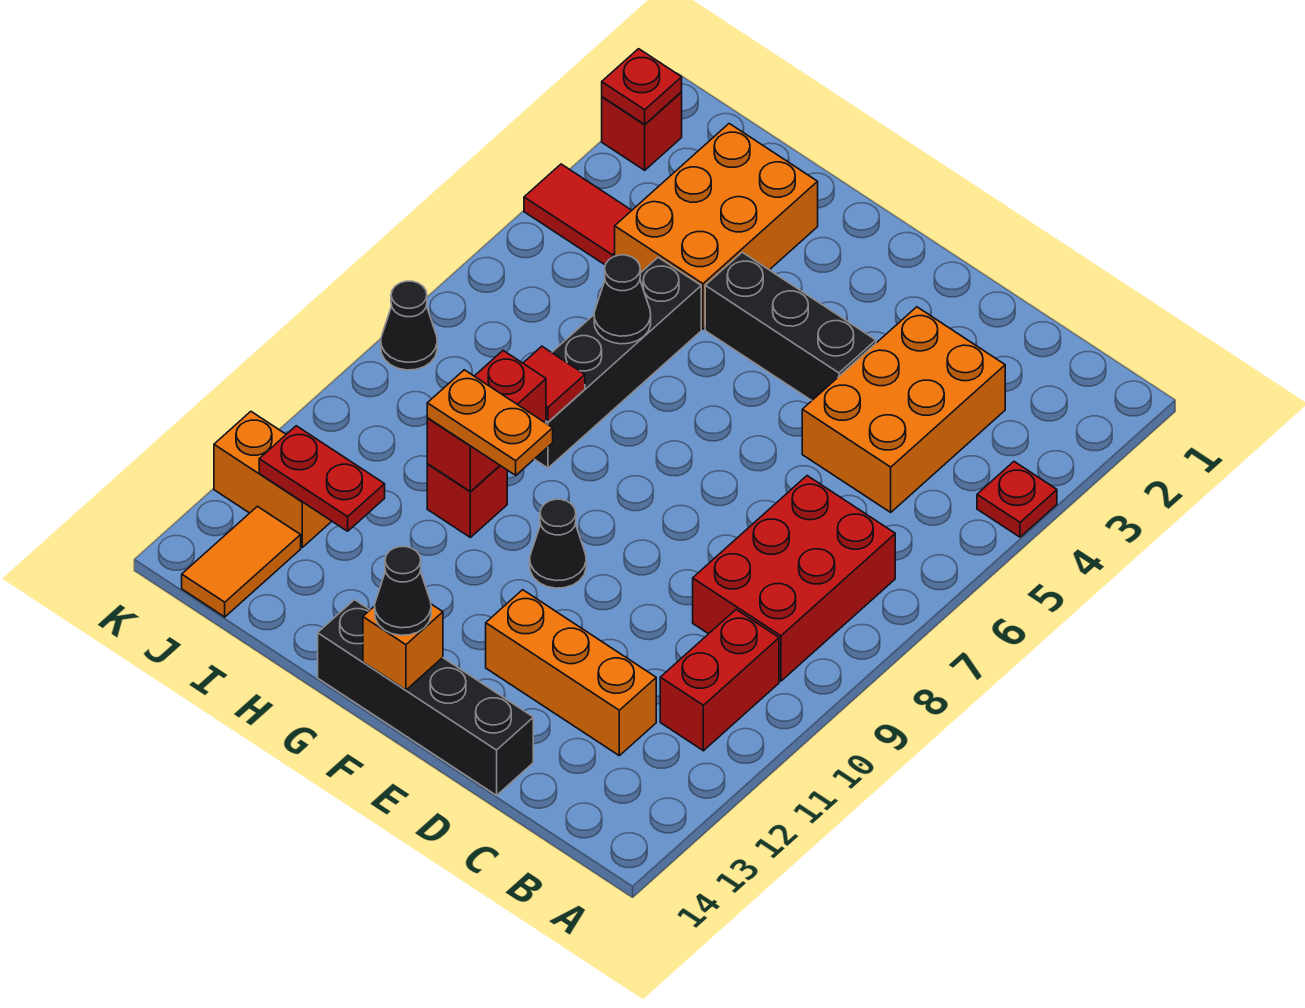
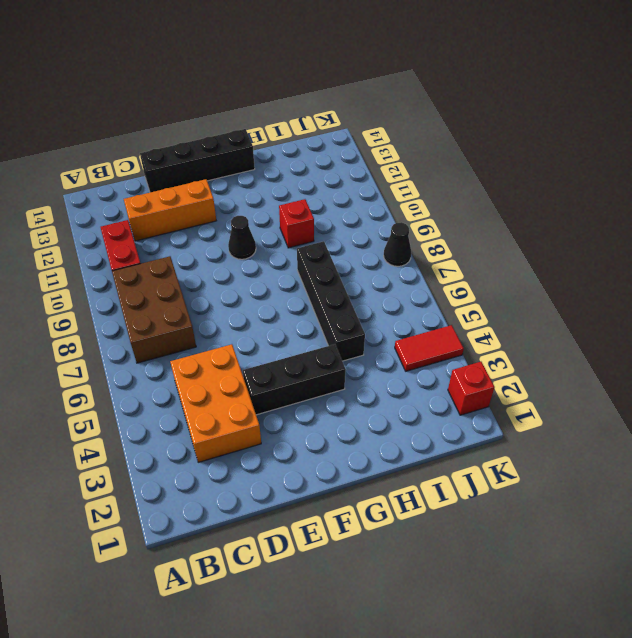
brown brick B7:C9 level 1 -> red brick B7:C9 level 1
none -> red plate A4 level 1
none -> orange brick H2:I4 level 1
none -> orange brick J12:K12 level 1

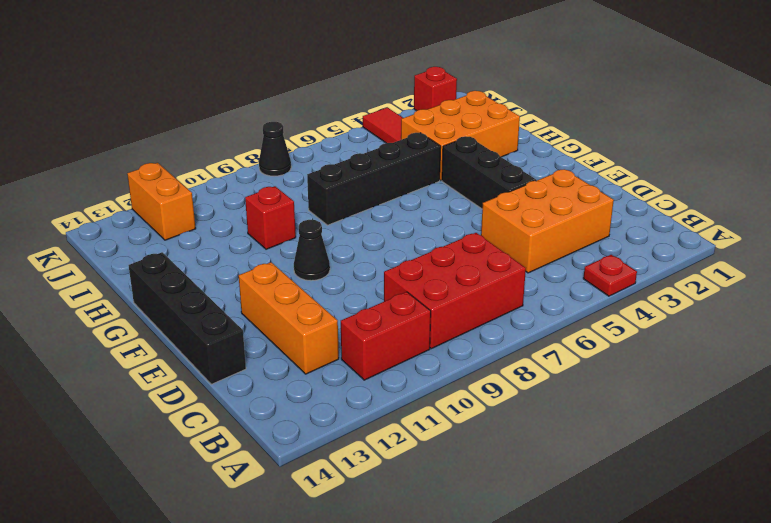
none -> orange tile J13:J14 level 1
none -> orange brick F14 level 2
none -> black cone H6 level 2

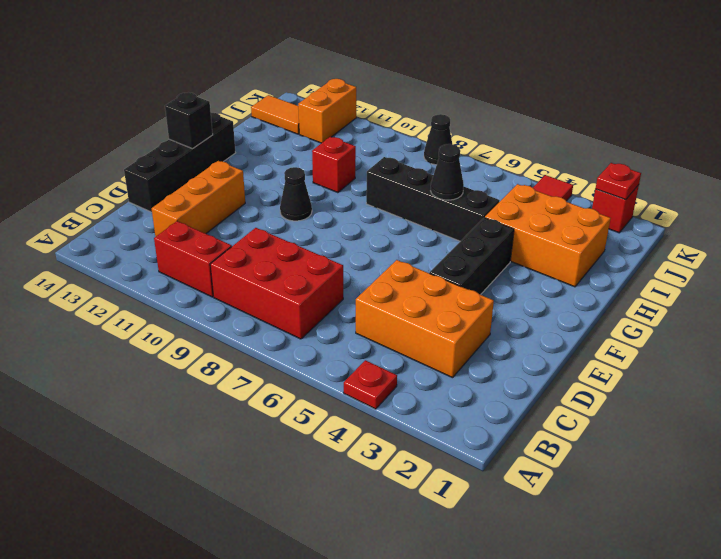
black brick F14 level 2 -> orange brick F14 level 2
none -> red tile H8 level 2
none -> red brick H9:H10 level 2
none -> red plate I12:J12 level 2

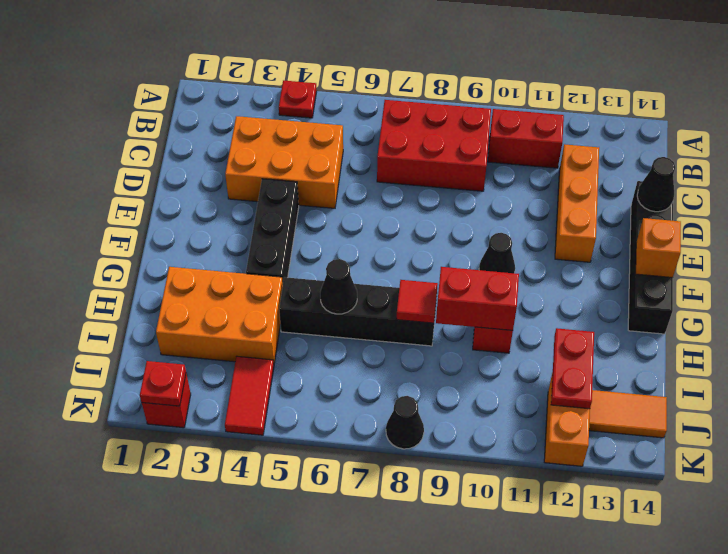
black cone D14 level 2 -> black cone F14 level 3
none -> orange plate G10:H10 level 3

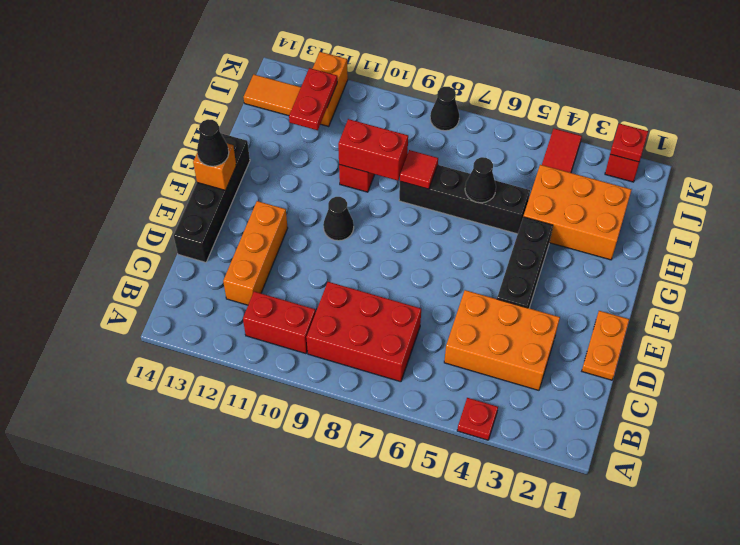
orange plate D1:E1 level 1 -> orange plate G10:H10 level 3

